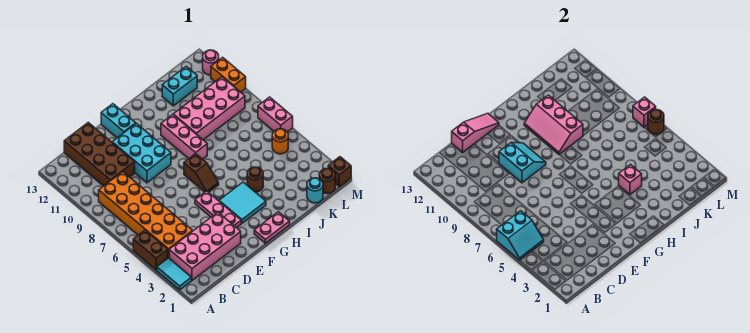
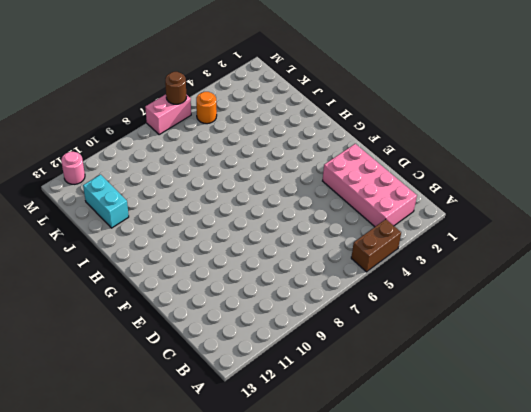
none -> cyan tile A2:A3 level 1
none -> orange brick B4:C9 level 1
none -> brown brick C10:D13 level 1

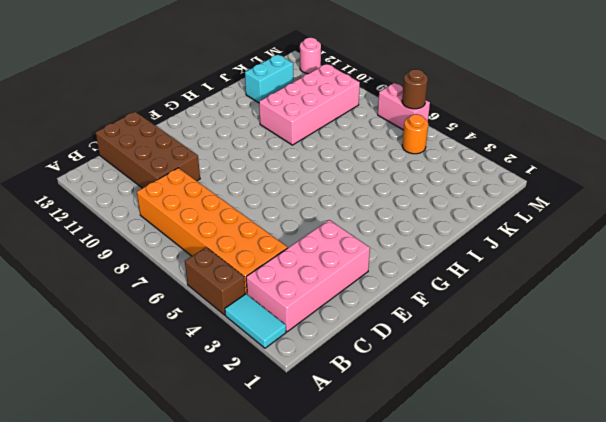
none -> cyan brick E9:F11 level 1
none -> pink plate F3:F5 level 1
none -> cyan brick F12:F13 level 1

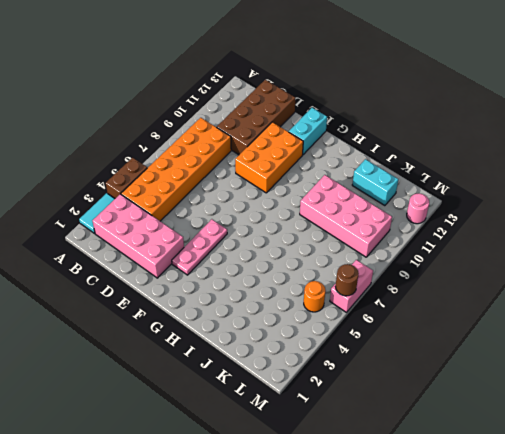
orange brick E9:F11 level 1 -> cyan brick E9:F11 level 1
none -> pink plate G1:H1 level 1
none -> cyan tile G3:H4 level 1
none -> brown slope G6:G7 level 1 top 7

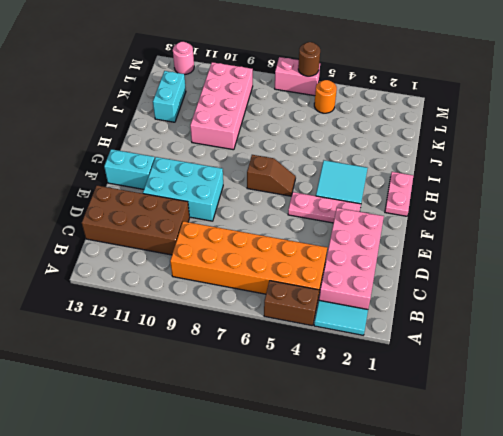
none -> pink brick H8:H10 level 1
none -> brown round brick I4 level 1
none -> cyan round brick K1 level 1

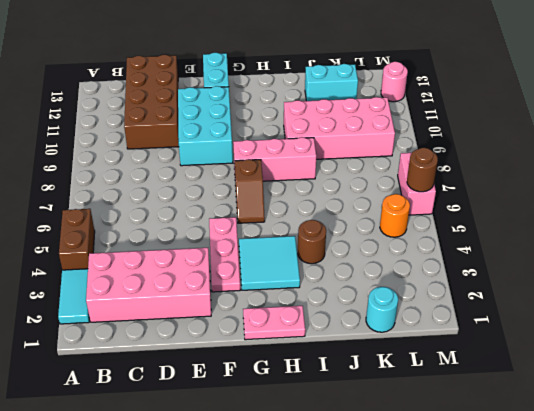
pink brick G8:I8 level 1 -> pink brick H8:H10 level 1
none -> orange brick B4:C9 level 1
none -> brown round brick L1 level 1
none -> brown brick M1 level 1

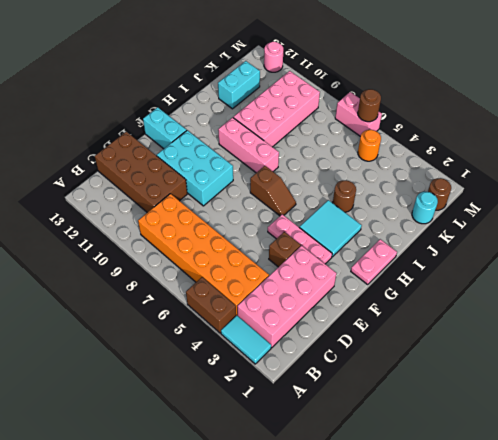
brown brick E4 level 1 -> brown brick M1 level 1
none -> orange brick M10:M11 level 1
none -> cyan slope A5:B6 level 2 top 6
none -> pink slope D13:F13 level 2 top D

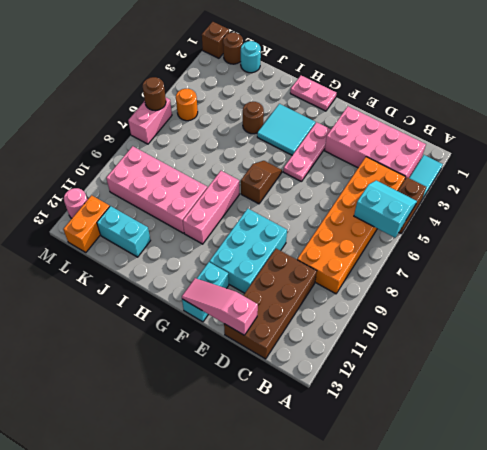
orange brick L12:L13 level 1 -> orange brick M10:M11 level 1
none -> cyan slope E9:F10 level 2 top E
none -> pink slope H9:I11 level 2 top I
none -> pink brick I4 level 2

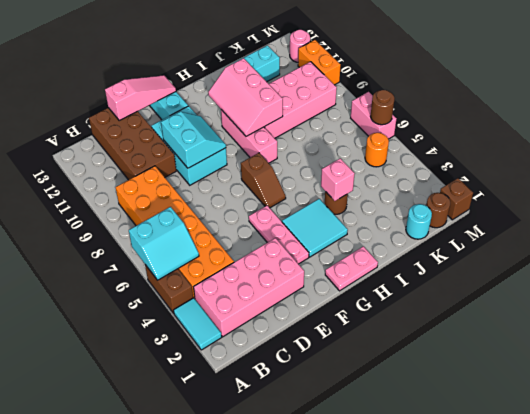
none -> pink brick M7 level 2

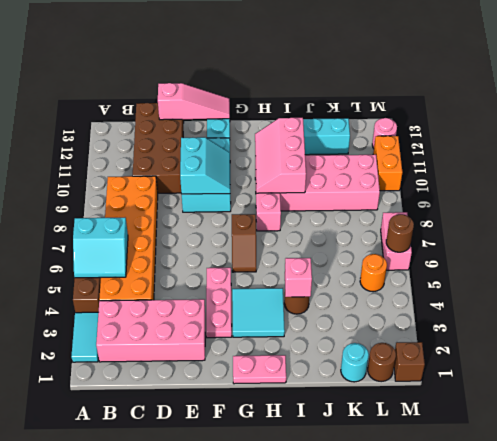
none -> pink brick M7 level 2

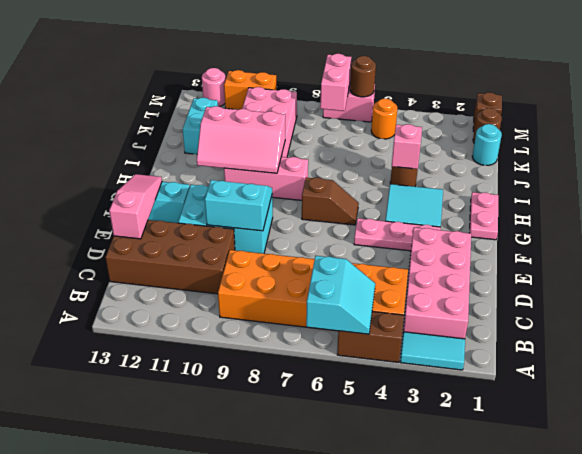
pink brick L7:M7 level 2 -> pink brick M7 level 2

